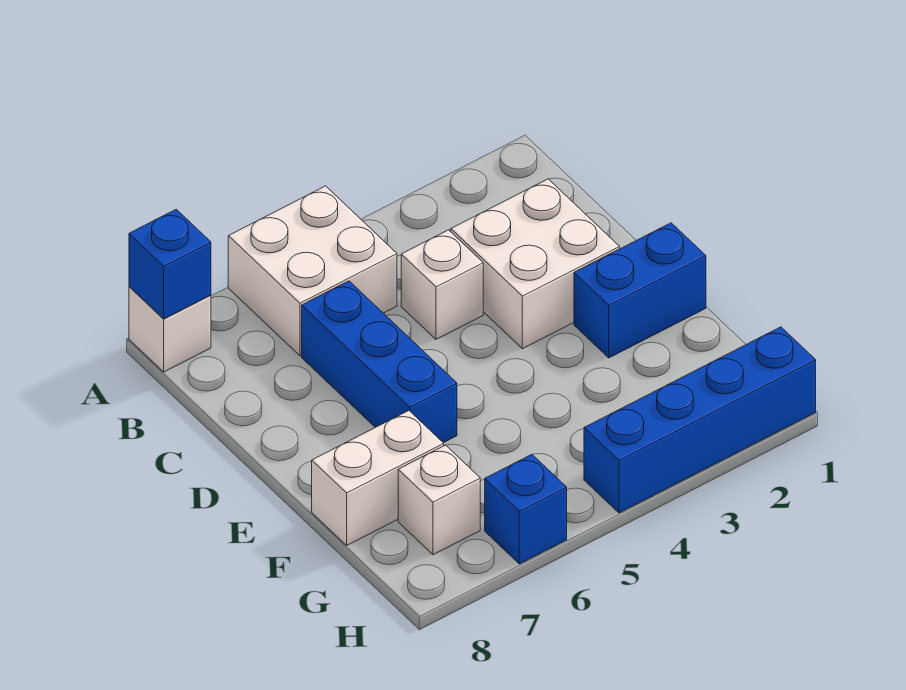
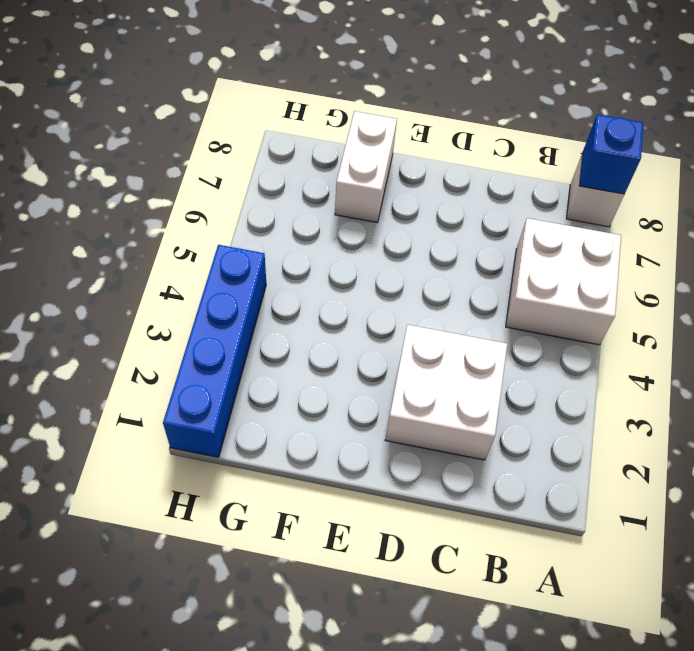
none -> white brick C4 level 1
none -> blue brick C6:E6 level 1

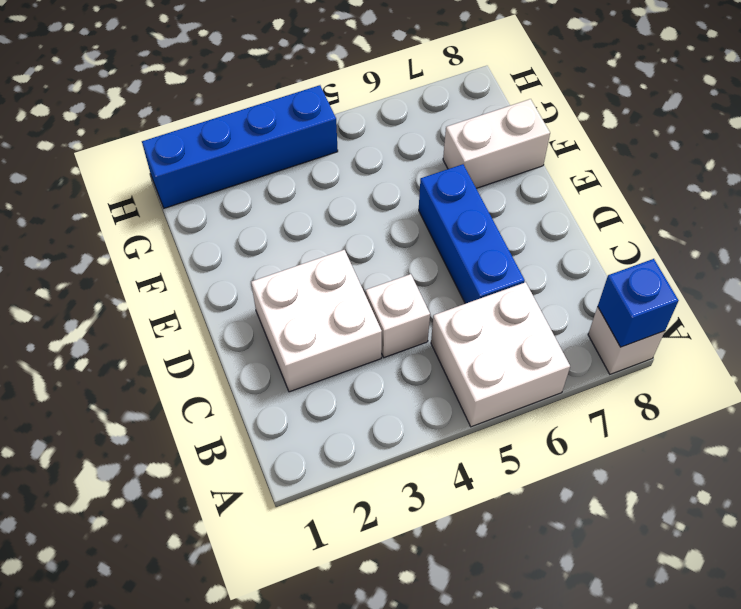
none -> blue brick E1:E2 level 1
none -> white brick G7 level 1

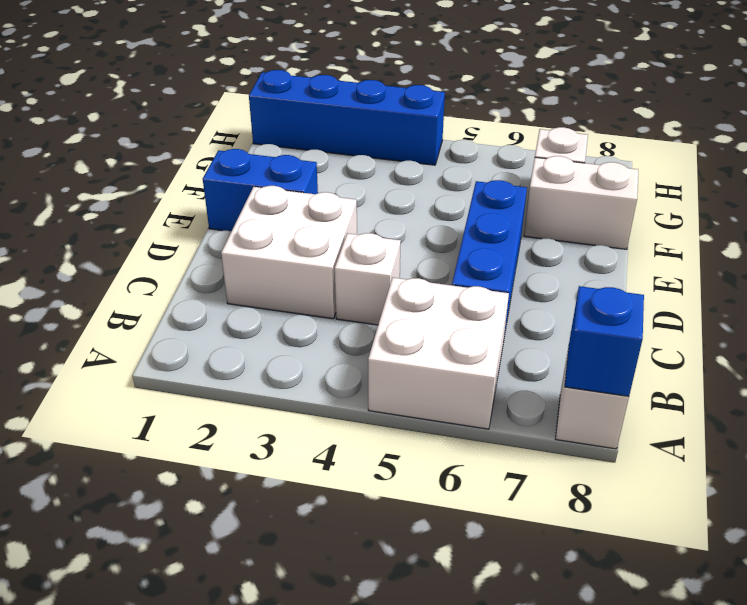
none -> blue brick H6 level 1

